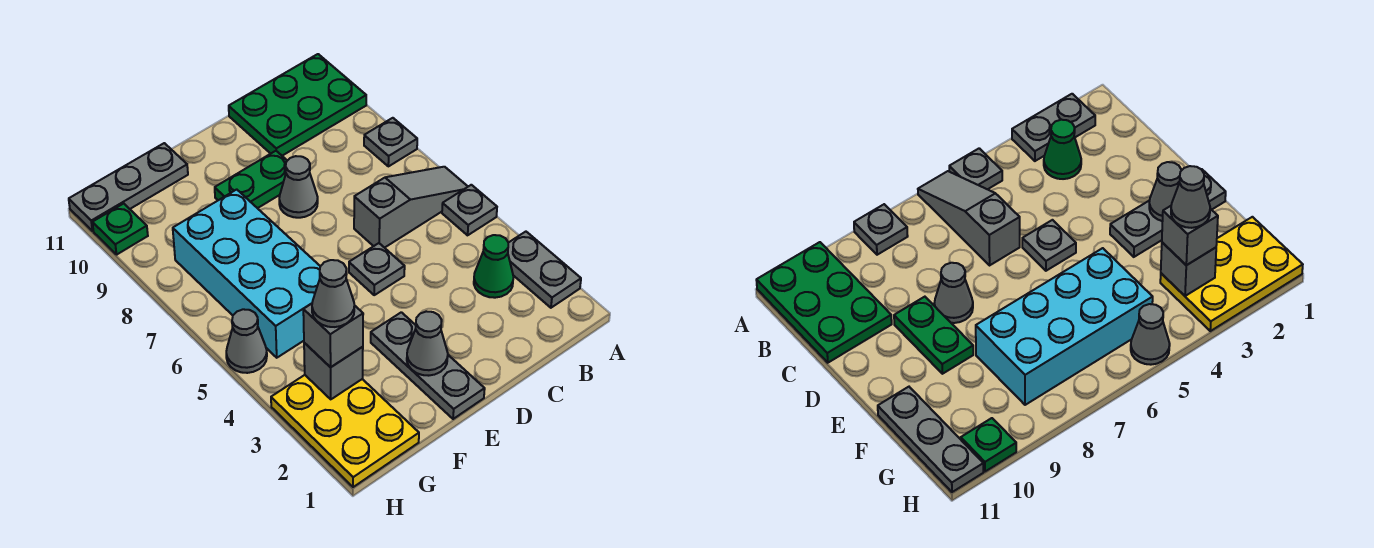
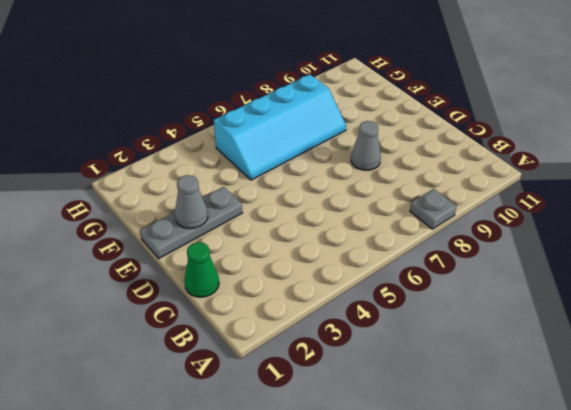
green cone C1 level 1 -> green cone B3 level 1
cyan slope F5:G8 level 1 top G -> cyan brick F5:G8 level 1
none -> grey plate A2:A3 level 1
none -> grey plate A5 level 1
none -> grey slope A6:C6 level 1 top C

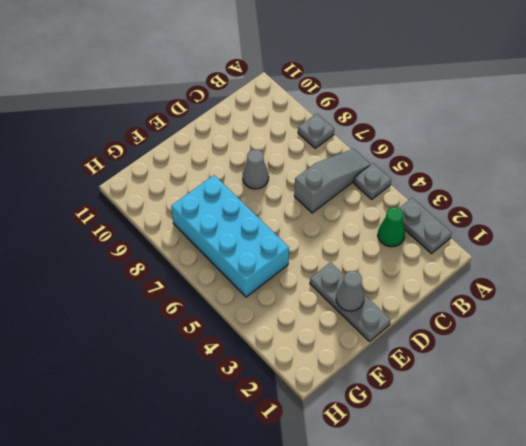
none -> green plate A10:C11 level 1
none -> grey plate D5 level 1
none -> green plate D9:E9 level 1

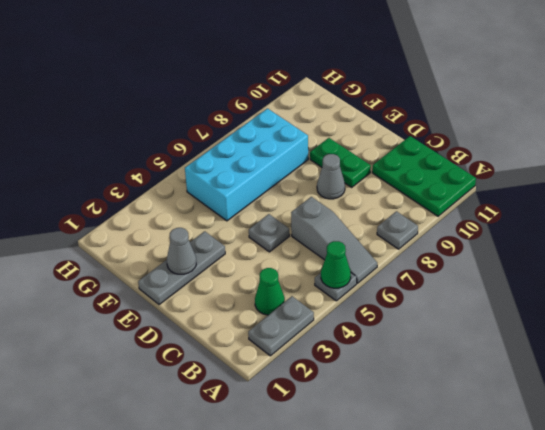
green cone A5 level 2 -> none
none -> grey plate F11:H11 level 1
none -> yellow plate G1:H3 level 1
none -> grey cone H5 level 1

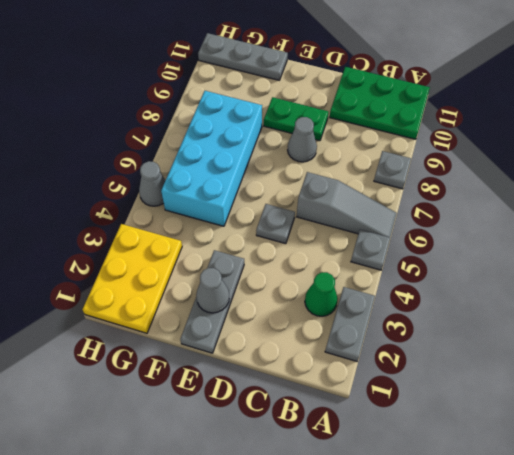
none -> green plate H10 level 1
none -> grey brick G3 level 2
none -> grey brick G3 level 3

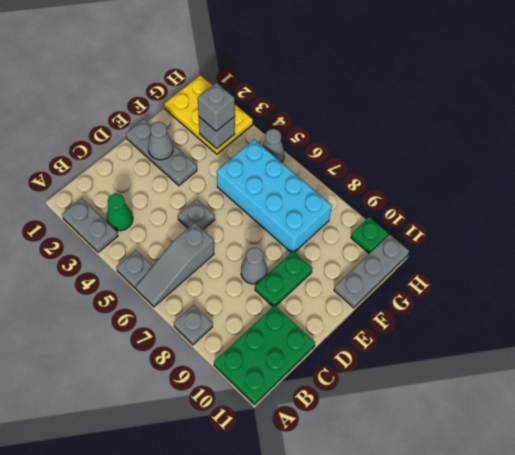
none -> grey cone G3 level 4

